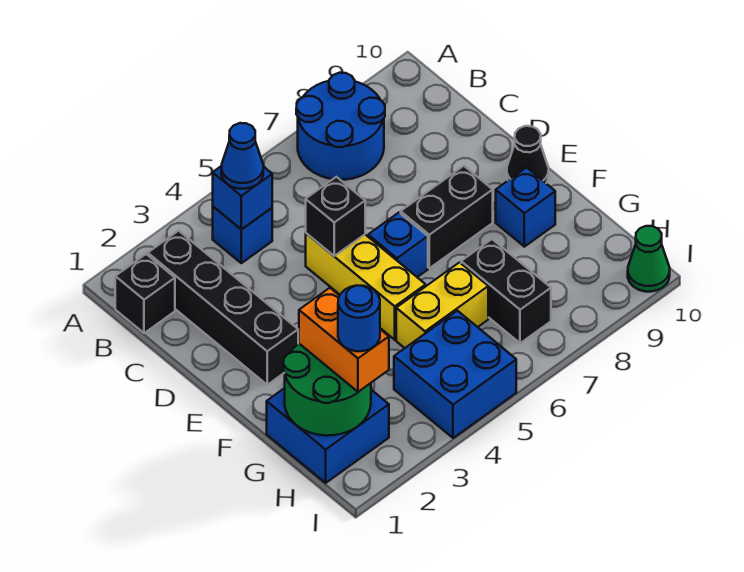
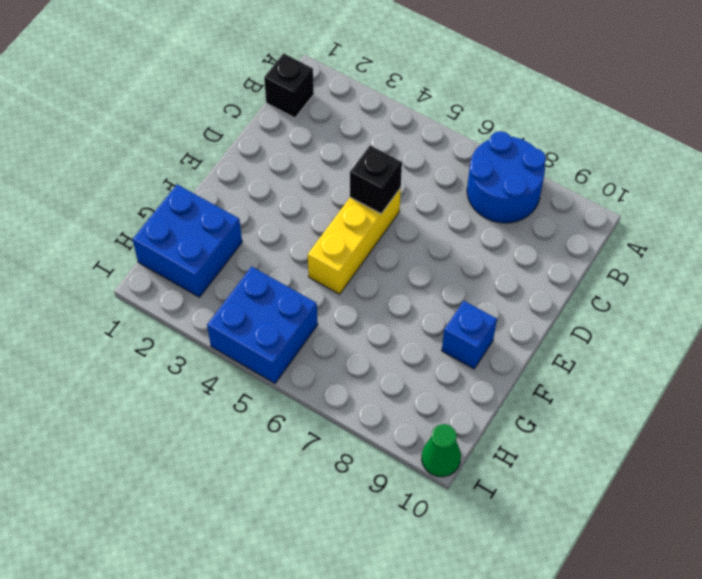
none -> black brick B2:E2 level 1
none -> blue brick B4 level 1
none -> blue brick E6 level 1

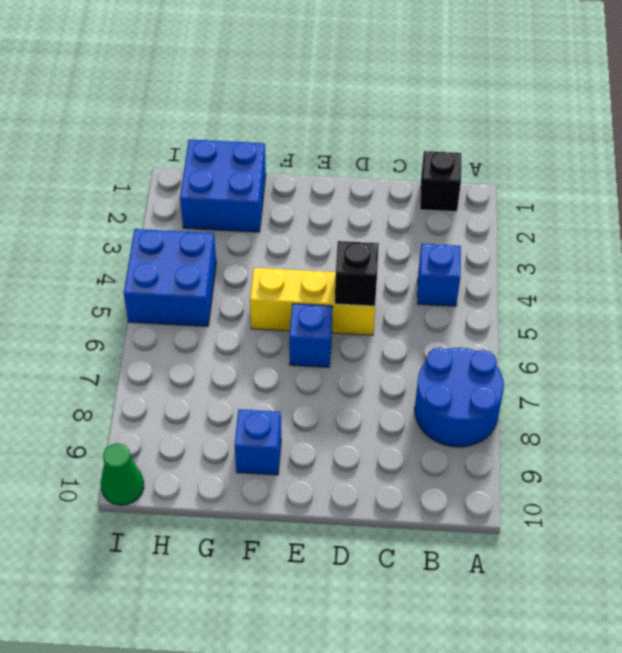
none -> black brick B2:E2 level 1
none -> black brick E7:E8 level 1
none -> black cone E10 level 1

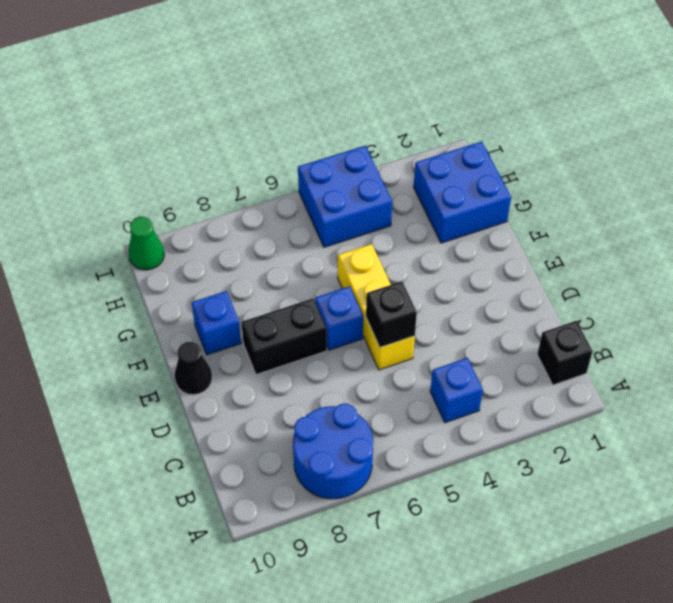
none -> black brick B2:E2 level 1
none -> yellow brick G5:G6 level 1
none -> black brick G7:H7 level 1

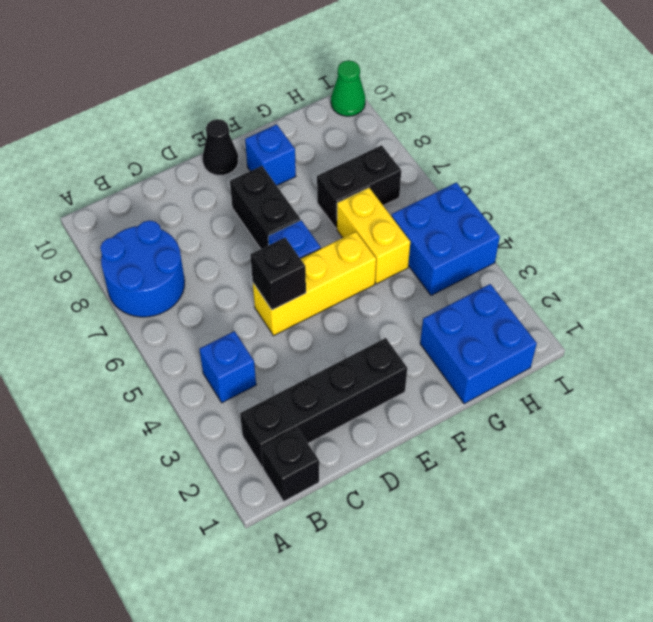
none -> blue brick B4 level 2
none -> green round brick G1:H2 level 2
none -> blue cone B4 level 3

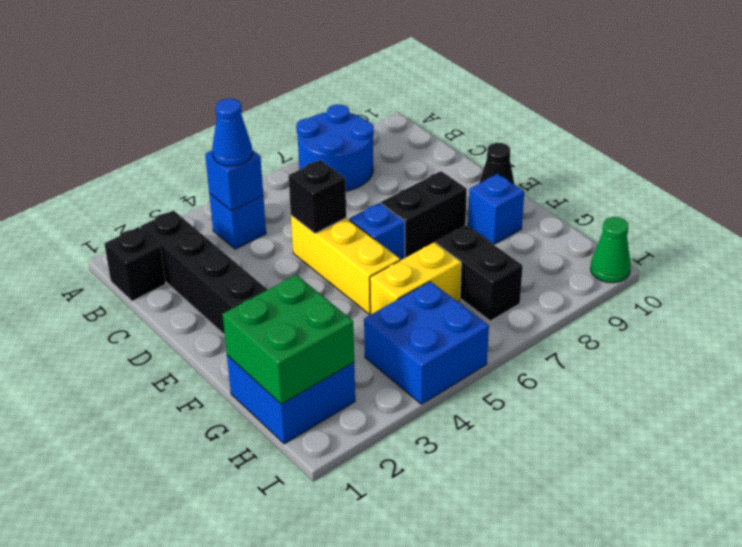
green brick G1:H2 level 2 -> green round brick G1:H2 level 2
none -> orange brick G2:H2 level 3
none -> blue round brick H2 level 4

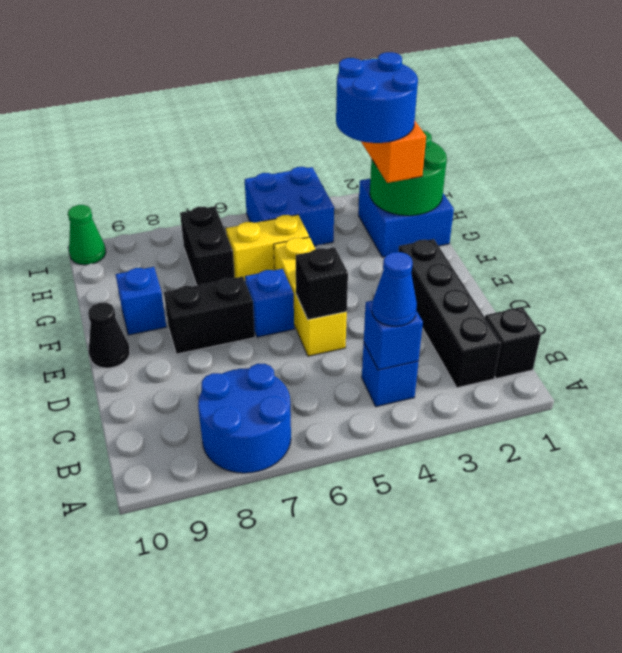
blue round brick G2:H3 level 4 -> blue round brick H2 level 4

